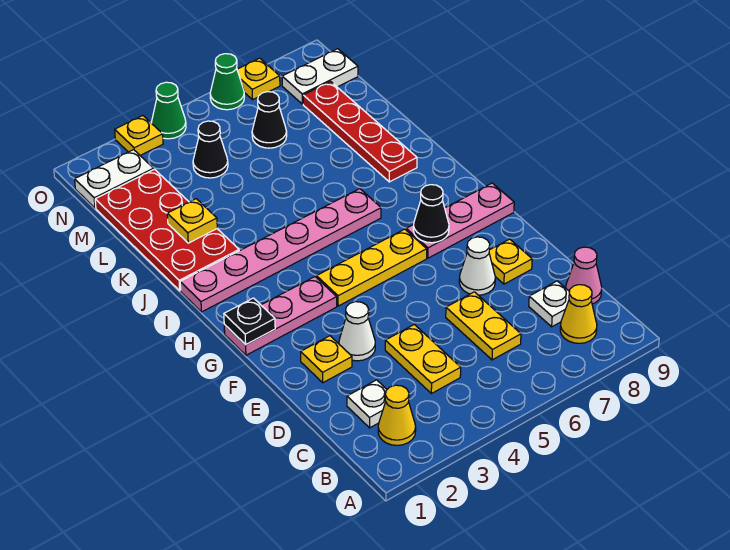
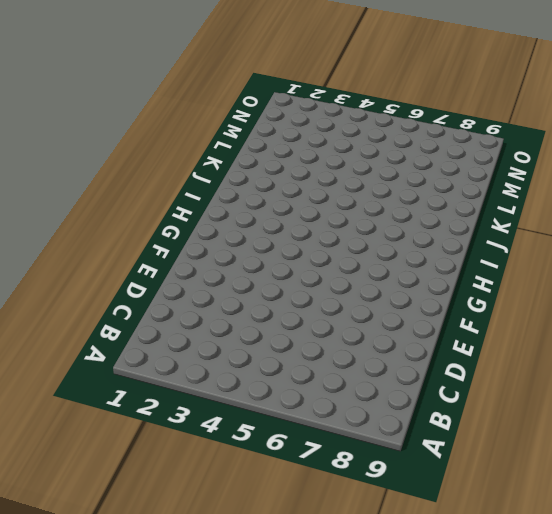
none -> yellow cone B2 level 1
none -> yellow cone B8 level 1
none -> white plate C2 level 1

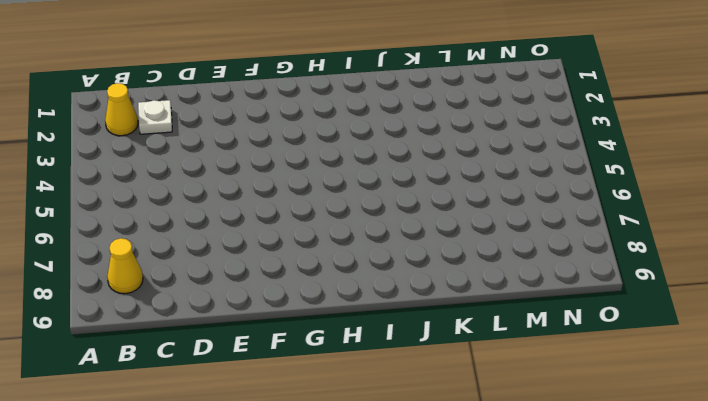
none -> yellow plate C4:D4 level 1
none -> yellow plate C6:D6 level 1
none -> white plate C8 level 1

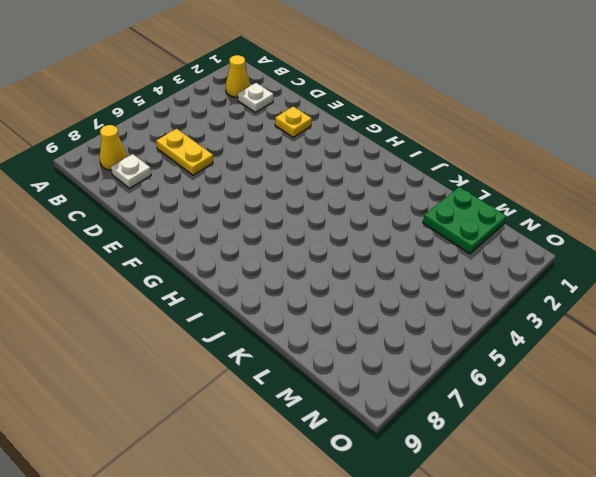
green plate L1:M2 level 1 -> red plate J1:M2 level 1
none -> yellow plate C4:D4 level 1
none -> pink cone C9 level 1
none -> white cone E3 level 1

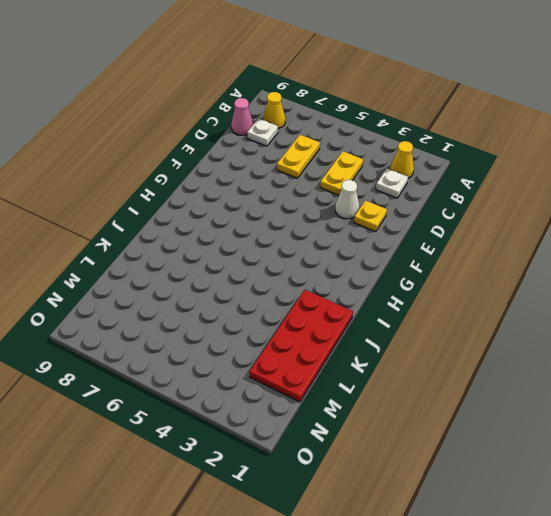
none -> white cone E7 level 1
none -> yellow plate E8 level 1
none -> pink plate G1:G3 level 1

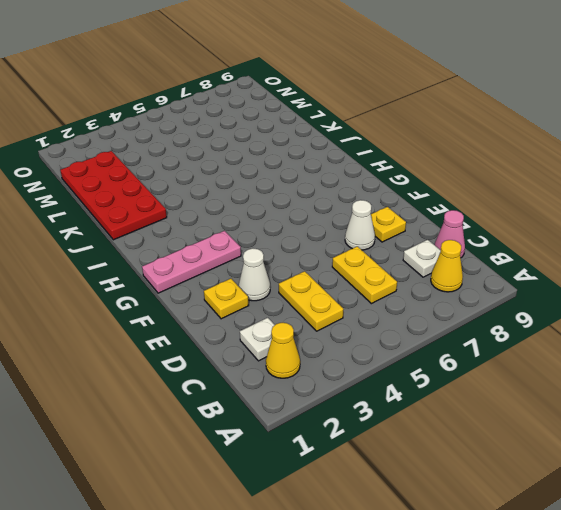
none -> yellow plate G4:G6 level 1
none -> pink plate G7:G9 level 1
none -> pink plate I1:I6 level 1

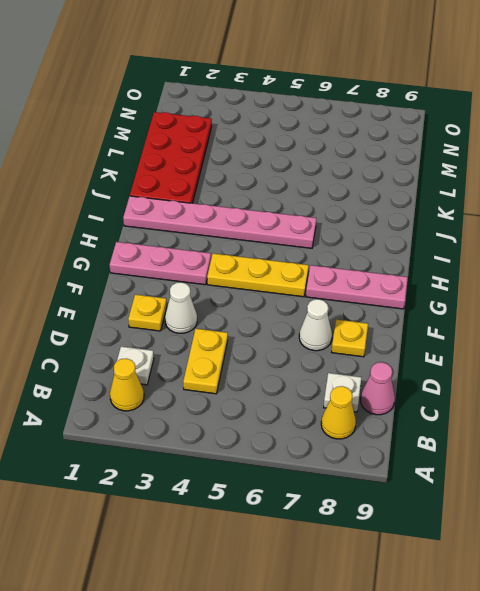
none -> yellow plate C6:D6 level 1
none -> red plate J8:M8 level 1
none -> black cone M4 level 1

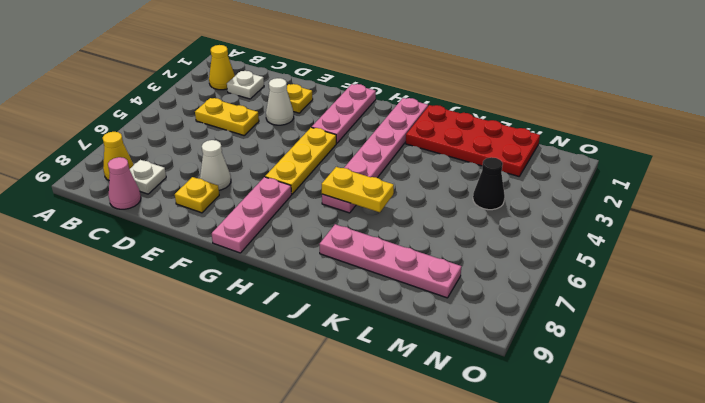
yellow plate I6:J6 level 2 -> yellow plate C6:D6 level 1
pink plate J8:M8 level 1 -> red plate J8:M8 level 1
none -> black cone M6 level 1
none -> white plate N1:N2 level 1
none -> white plate N8:N9 level 1

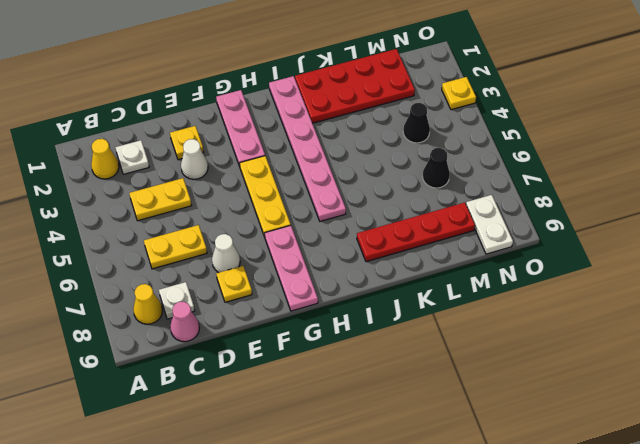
none -> white plate N1:N2 level 1
none -> green cone O4 level 1
none -> green cone O6 level 1

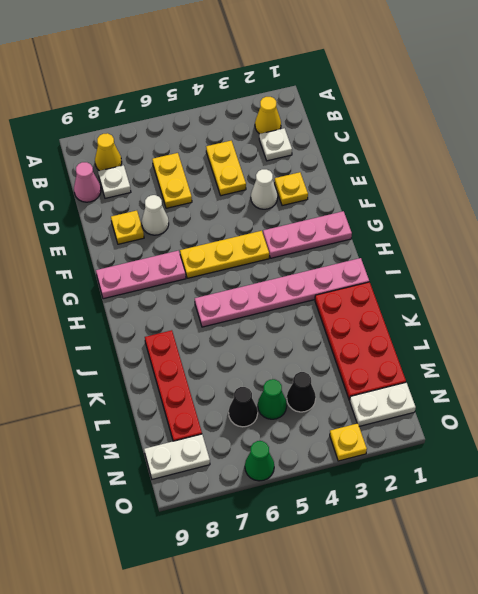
green cone M5 level 1 -> green cone O4 level 1
none -> yellow plate O7 level 1
none -> black plate G1 level 2
none -> black cone G7 level 2

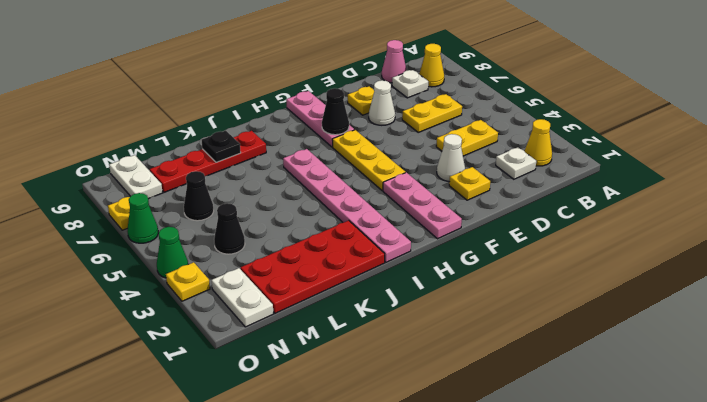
black plate K8 level 2 -> black plate G1 level 2
none -> yellow plate K2 level 2

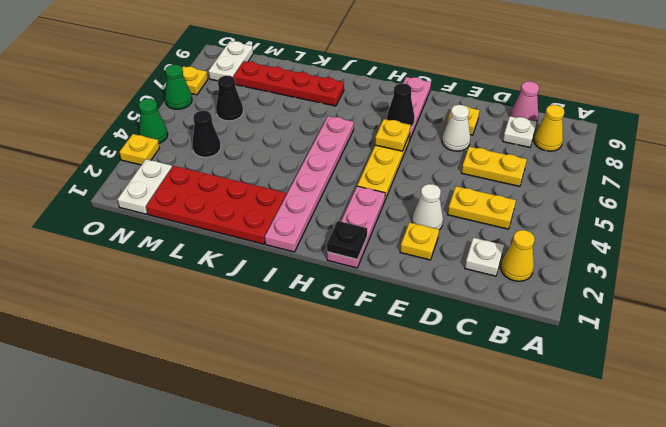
yellow plate G6 level 2 -> yellow plate K2 level 2

